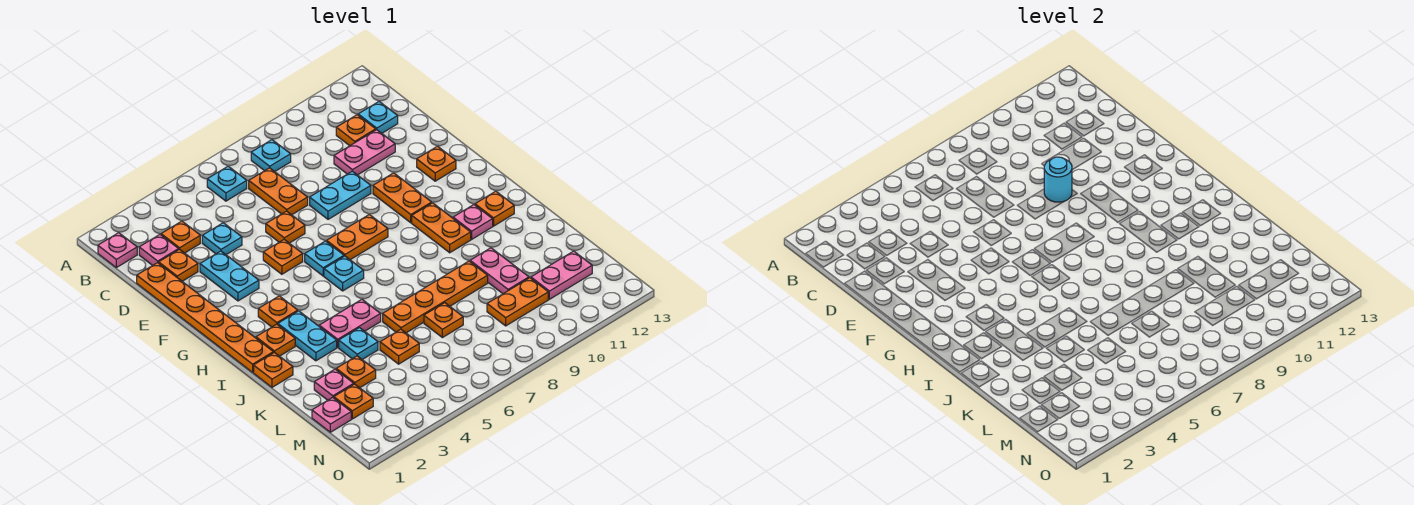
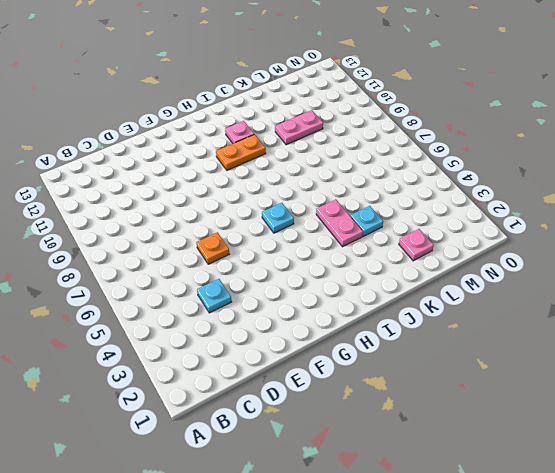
none -> pink plate B1 level 1
none -> cyan plate B6 level 1
none -> cyan plate B8 level 1
none -> pink plate C2 level 1

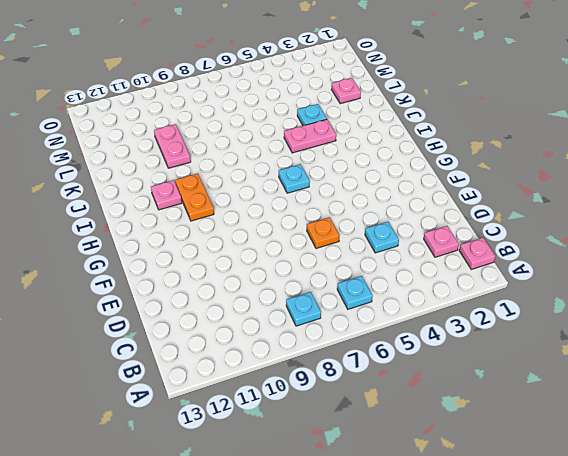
none -> orange plate C3 level 1
none -> orange plate C7:D7 level 1
none -> orange plate C11 level 1
none -> cyan plate C12 level 1

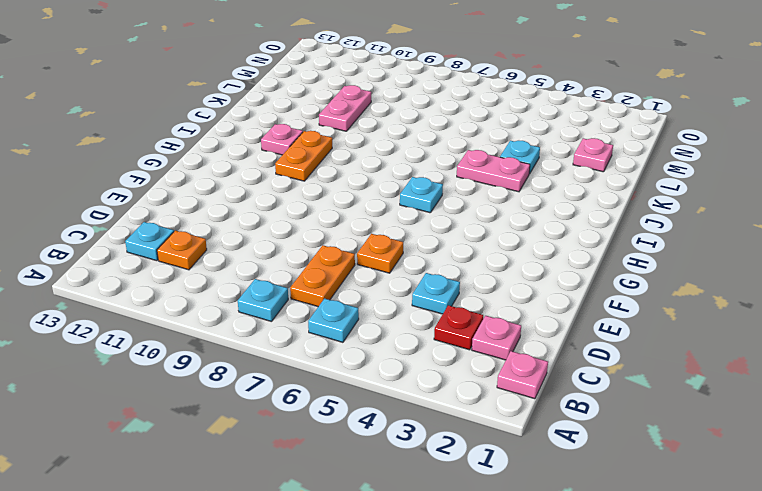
red plate C3 level 1 -> orange plate C3 level 1
none -> orange plate D1:I1 level 1
none -> orange plate D2 level 1
none -> pink plate D10:D11 level 1
none -> cyan plate E3:F3 level 1

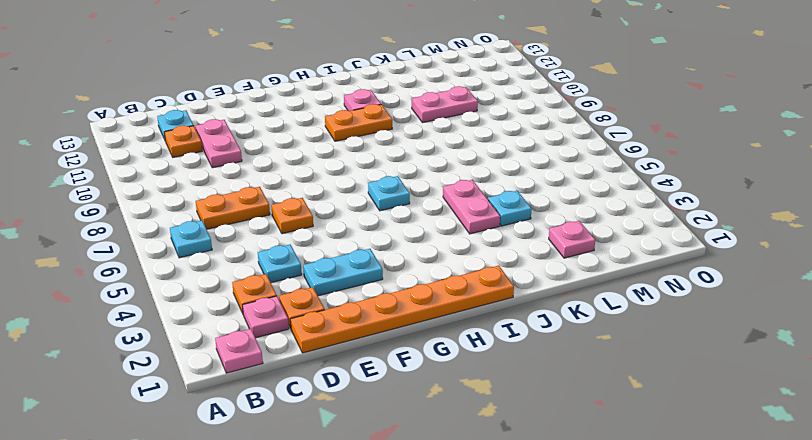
none -> cyan plate B8 level 1
none -> cyan plate E8:E9 level 1
none -> orange plate F5 level 1
none -> orange plate F10:G10 level 1

